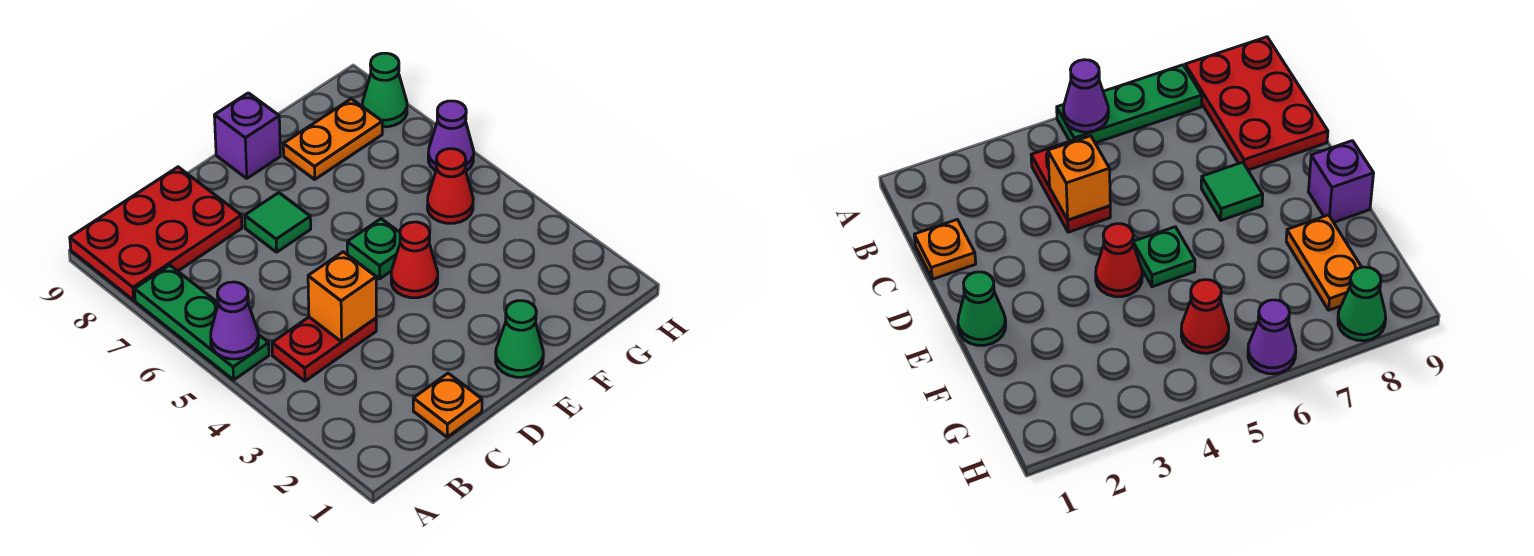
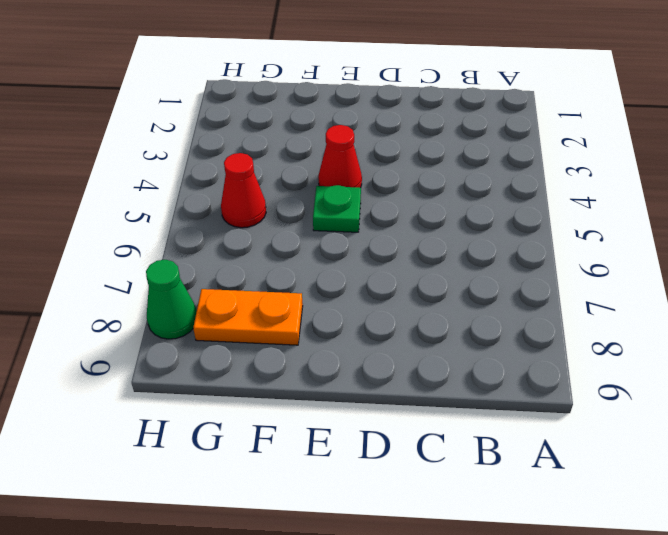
none -> green plate A5:A7 level 1
none -> red plate A8:C9 level 1
none -> red plate B4:C4 level 1

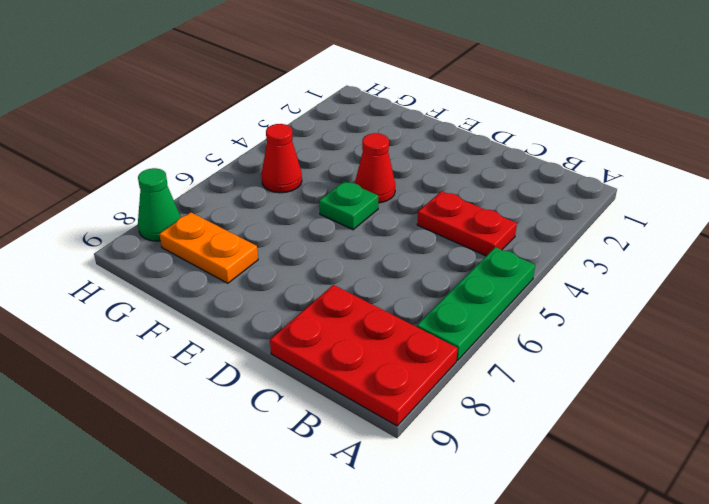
none -> orange plate C1 level 1
none -> green tile D7 level 1
none -> green cone E1 level 1

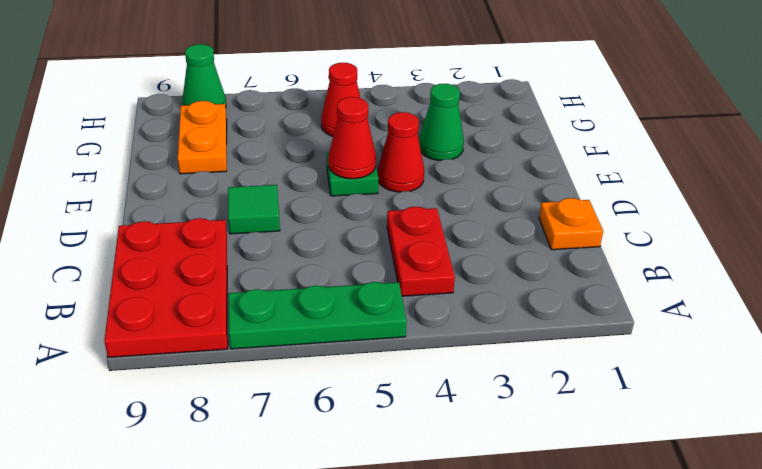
red cone E5 level 2 -> none
green cone F3 level 1 -> green cone E1 level 1
none -> purple brick E9 level 1
none -> purple cone H6 level 1
none -> purple cone A5 level 2

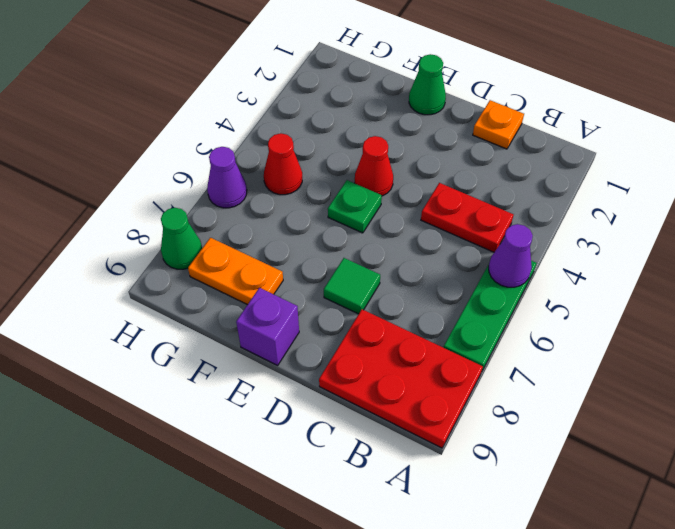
none -> orange brick C4 level 2

